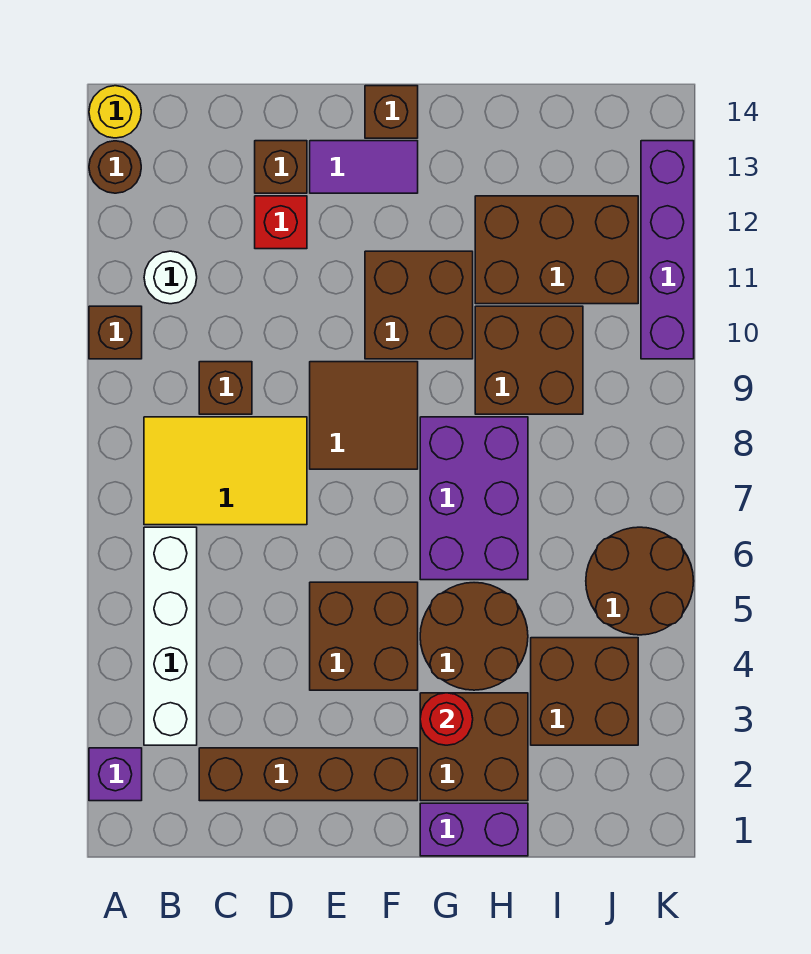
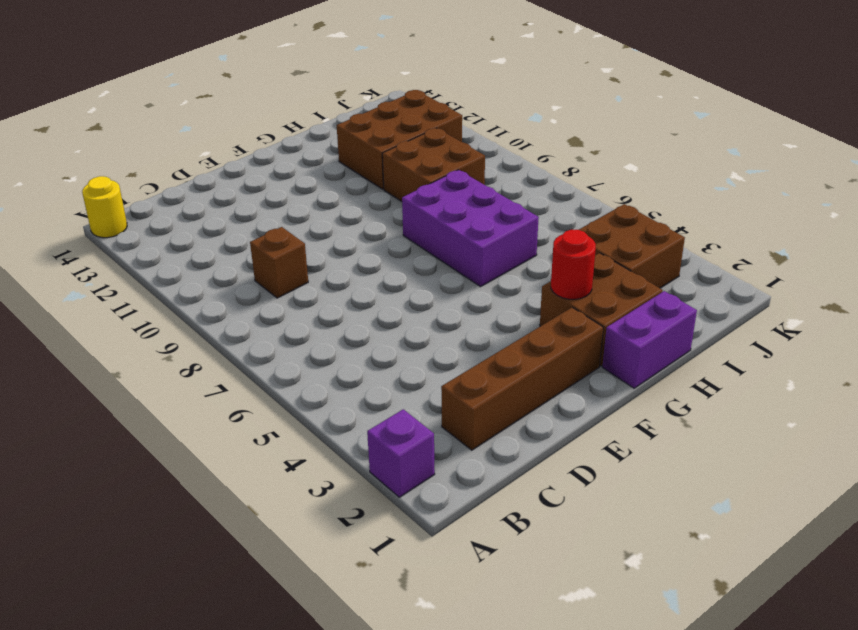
none -> brown brick A10 level 1
none -> brown round brick A13 level 1
none -> white brick B3:B6 level 1

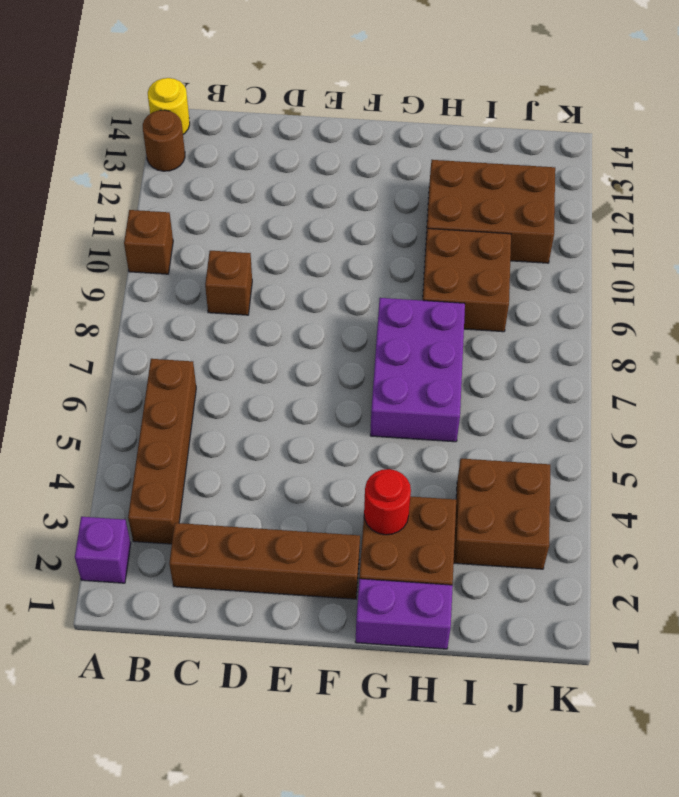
brown brick B3:B6 level 1 -> white brick B3:B6 level 1
none -> yellow tile B7:D8 level 1
none -> white round brick B11 level 1
none -> red brick D12 level 1

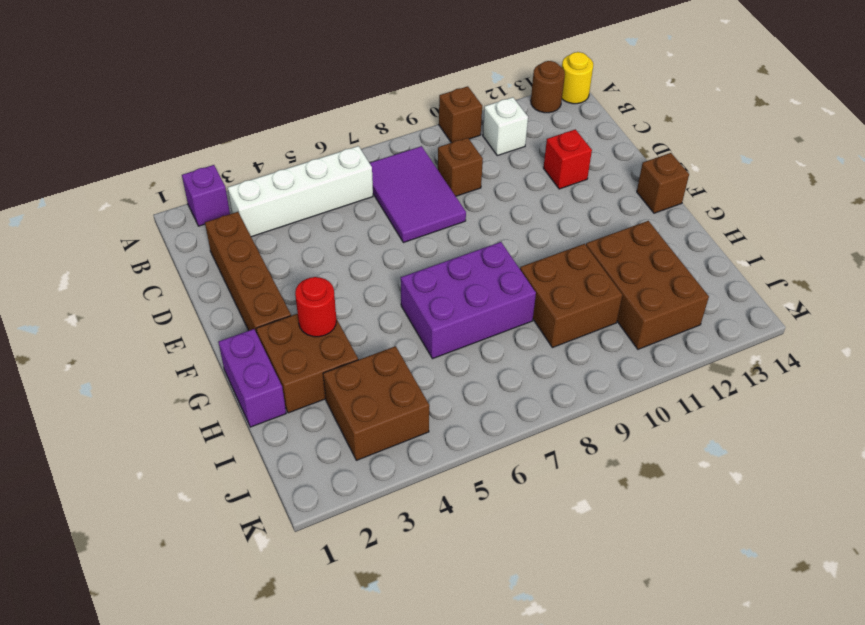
purple tile B7:D8 level 1 -> yellow tile B7:D8 level 1
white brick B11 level 1 -> white round brick B11 level 1
none -> brown brick D13 level 1
none -> brown brick E4:F5 level 1
none -> brown tile E8:F9 level 1

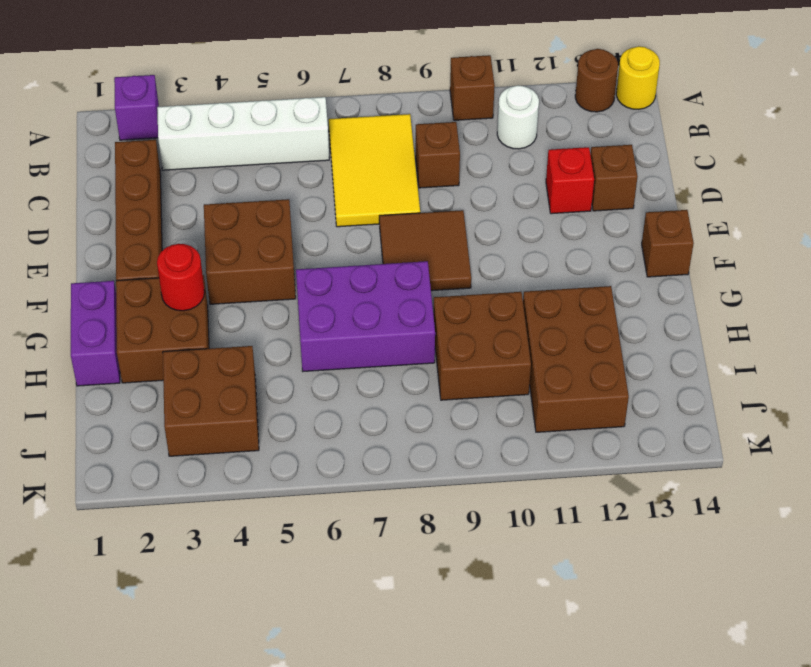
none -> purple tile E13:F13 level 1
none -> brown brick F10:G11 level 1
none -> brown round brick G4:H5 level 1

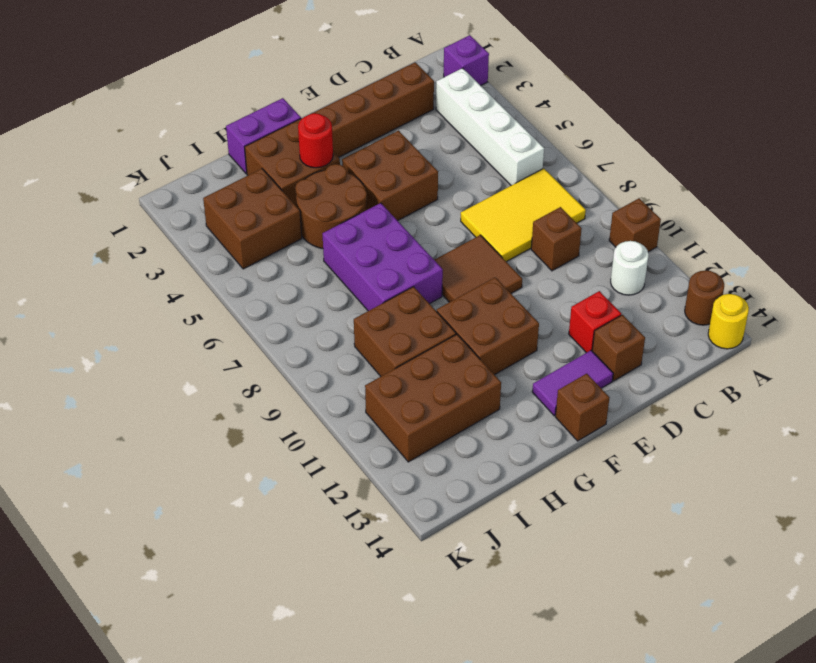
none -> brown round brick J5:K6 level 1
none -> purple brick K10:K13 level 1

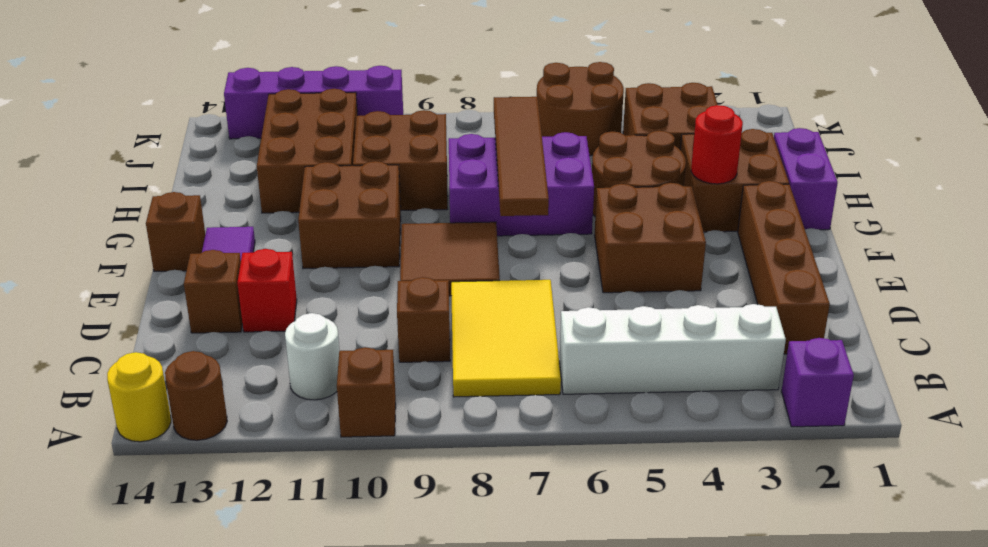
brown tile F7:I7 level 2 -> none

